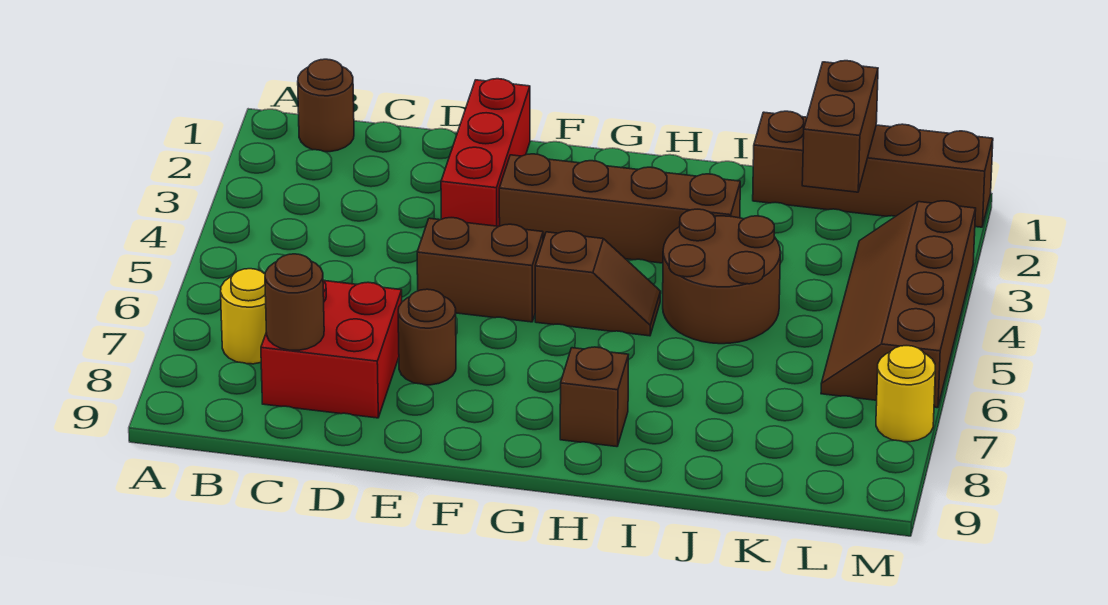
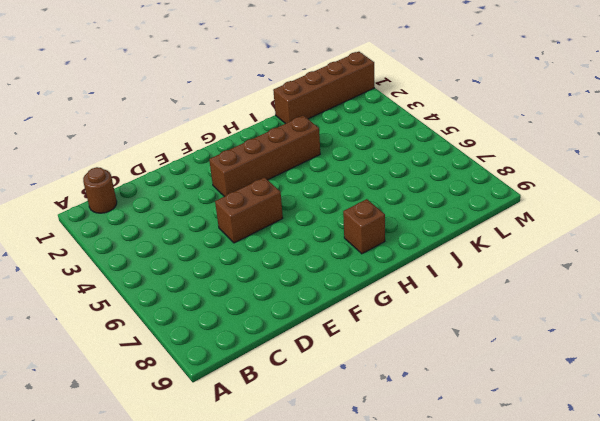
none -> yellow round brick B7 level 1
none -> red brick C7:D8 level 1
none -> red brick E1:E3 level 1

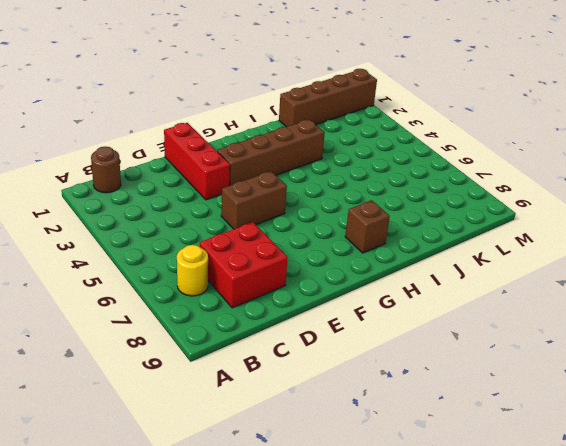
none -> brown round brick E7 level 1
none -> brown slope G5:H5 level 1 top G
none -> brown round brick I4:J5 level 1

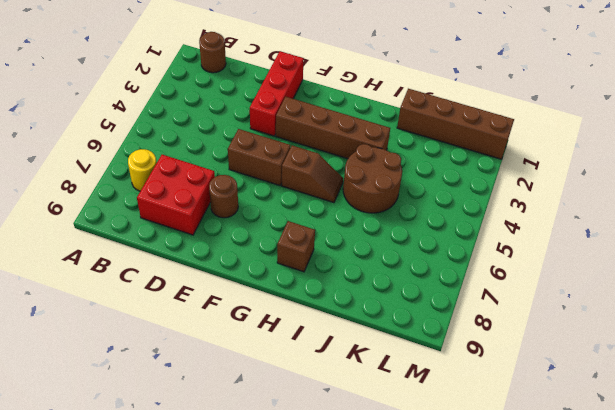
none -> brown slope L3:M6 level 1 top M
none -> yellow round brick M7 level 1
none -> brown round brick C8 level 2

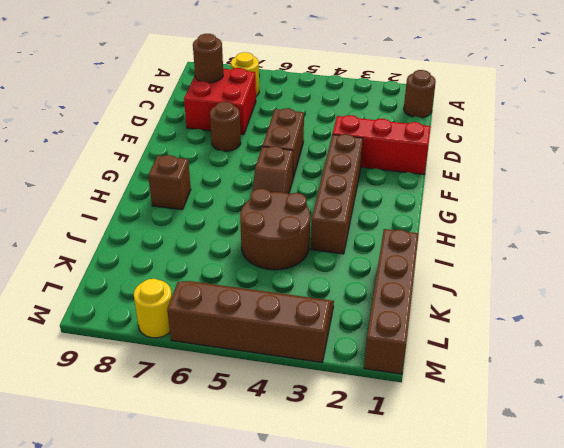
none -> brown brick K1:K2 level 2

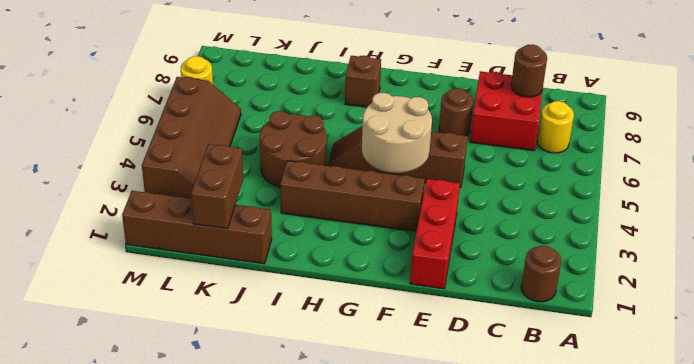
tan round brick F4:G5 level 2 -> none

